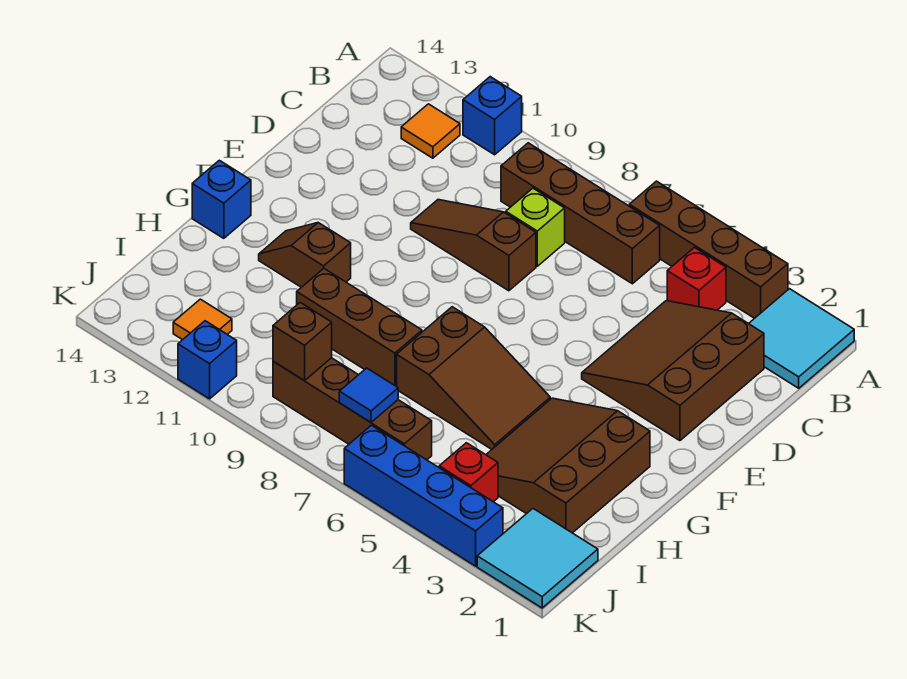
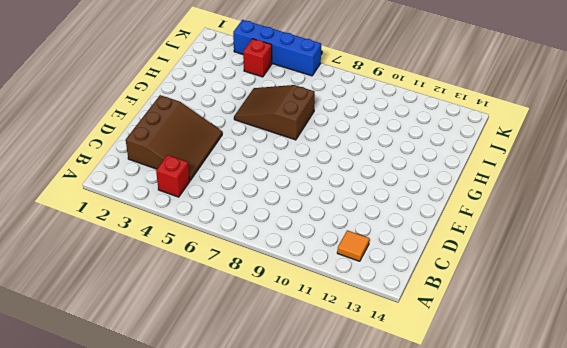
none -> cyan tile A1:B2 level 1
none -> brown brick A3:A6 level 1
none -> blue brick A11 level 1

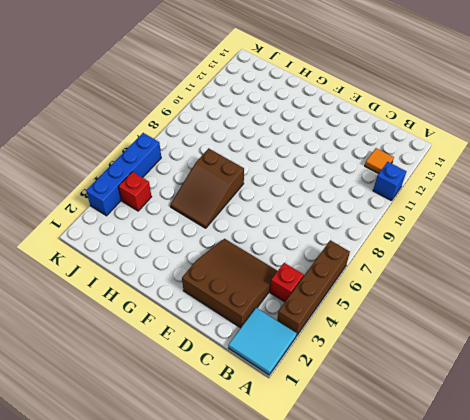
none -> brown brick B6:B9 level 1
none -> lime brick C8 level 1
none -> brown slope D8:D10 level 1 top 8

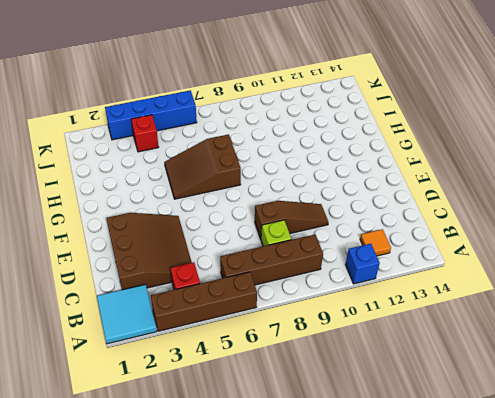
none -> brown slope G2:I4 level 1 top 2
none -> brown slope G11:G12 level 1 top 11
none -> blue brick G14 level 1

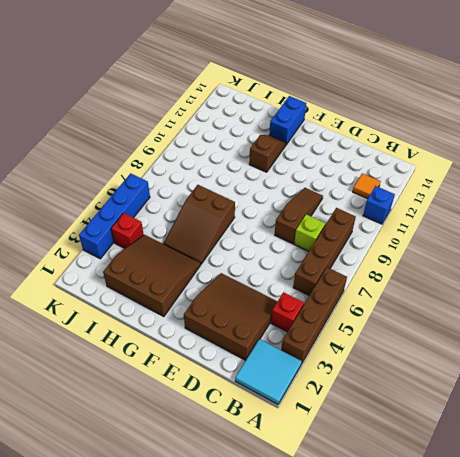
blue brick G13:G14 level 1 -> blue brick G14 level 1
none -> brown brick H8:H10 level 1
none -> cyan tile J1:K2 level 1
none -> brown brick J6:J9 level 1

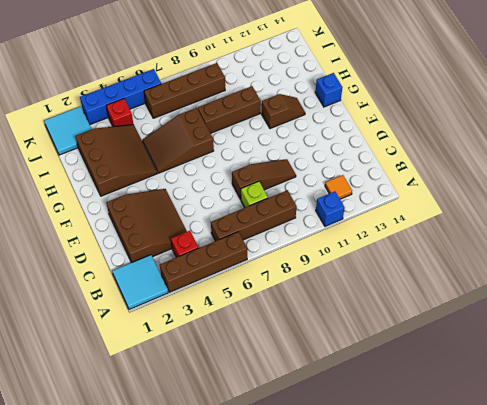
none -> orange tile J12 level 1
none -> blue brick K11 level 1
none -> blue tile J7 level 2

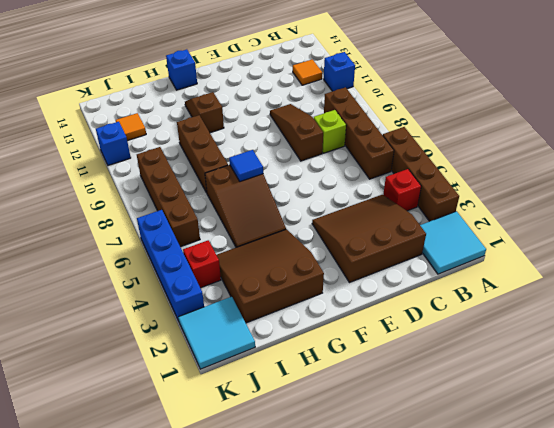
blue tile G7 level 2 -> blue tile J7 level 2
none -> brown brick J9 level 2

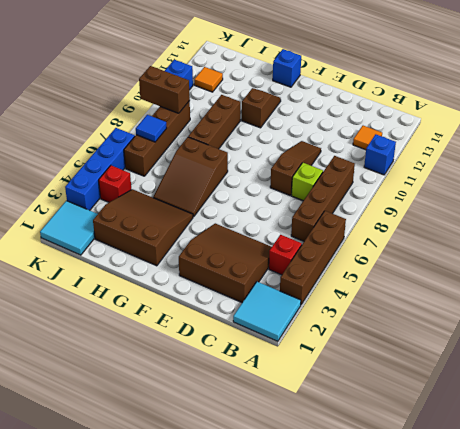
brown brick J9:K9 level 2 -> brown brick J9 level 2

